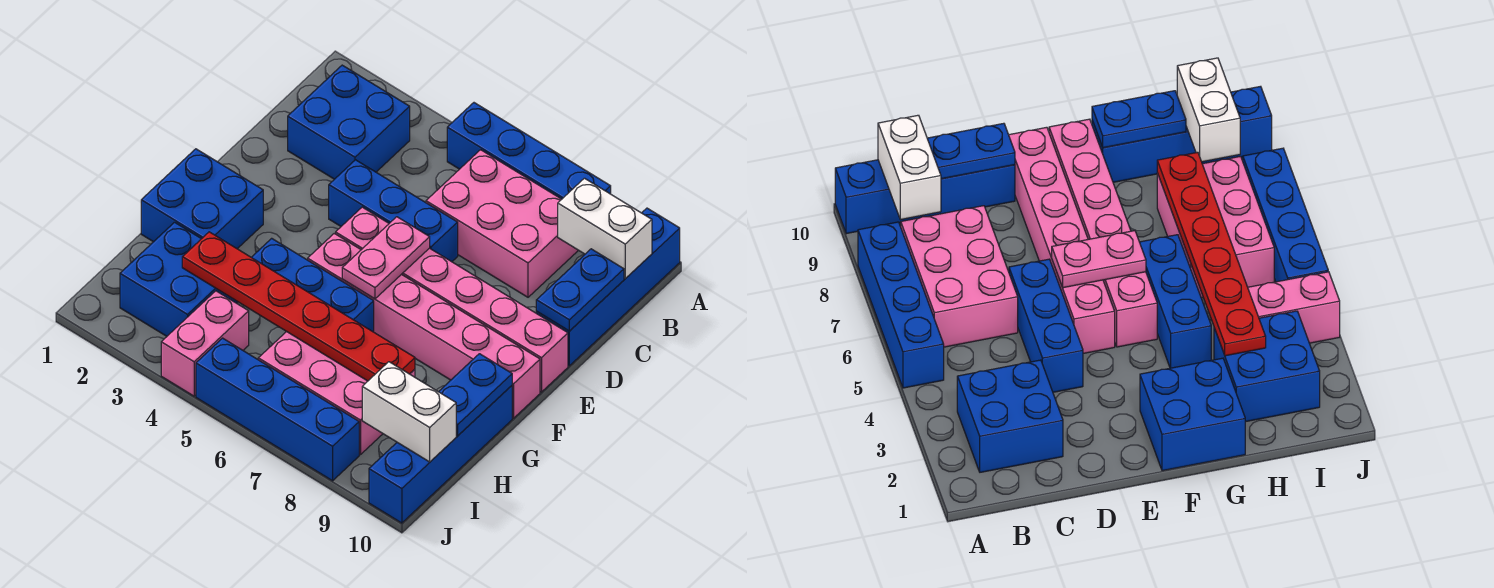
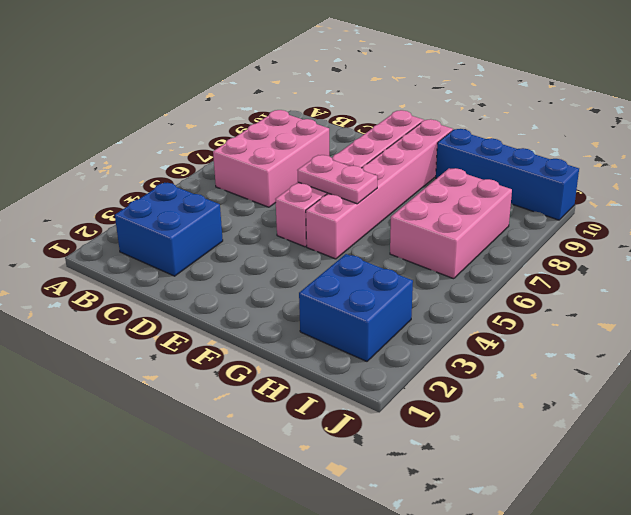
none -> blue brick A5:A8 level 1
none -> blue brick A10:D10 level 1
none -> blue brick D4:D6 level 1

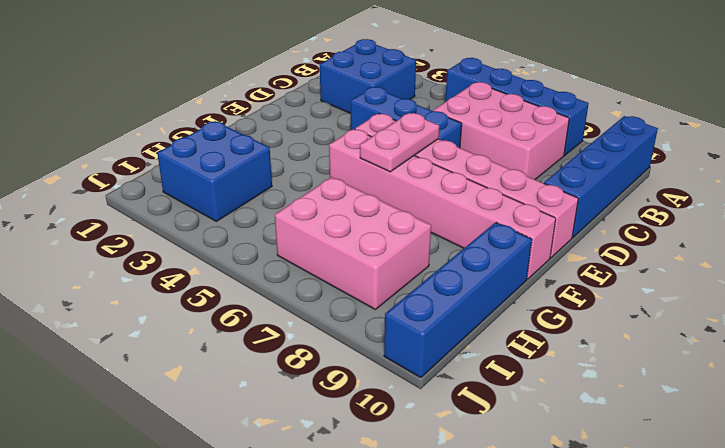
none -> blue brick F1:G2 level 1
none -> blue brick G4:G6 level 1
none -> pink brick I4:J4 level 1

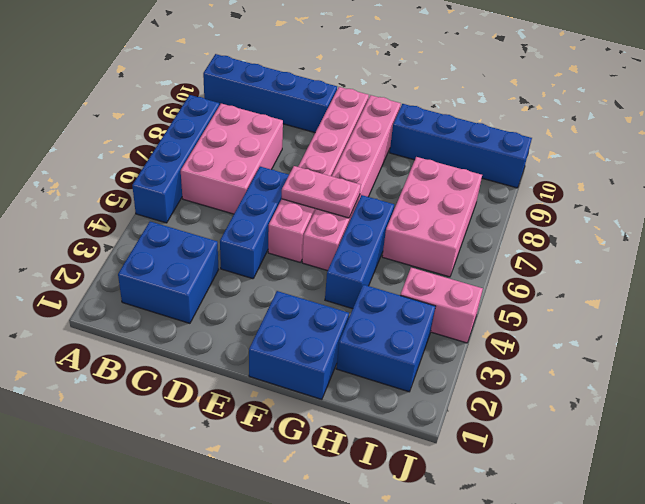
none -> blue brick J5:J8 level 1
none -> white brick B9:B10 level 2
none -> blue plate C10:D10 level 2

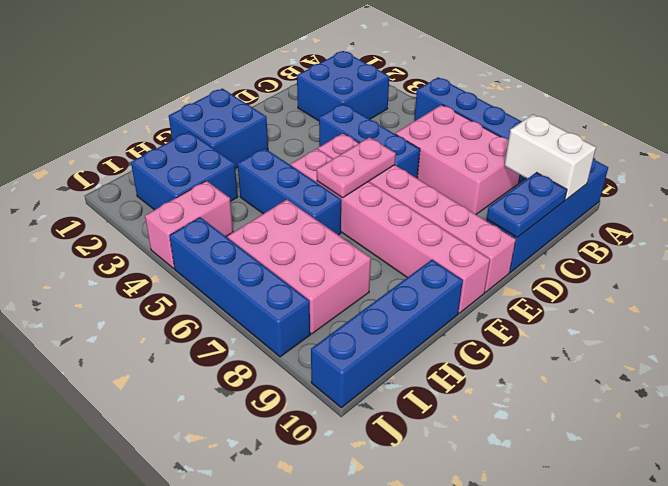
none -> blue plate G10:H10 level 2
none -> red plate H3:H8 level 2
none -> white brick I9:I10 level 2

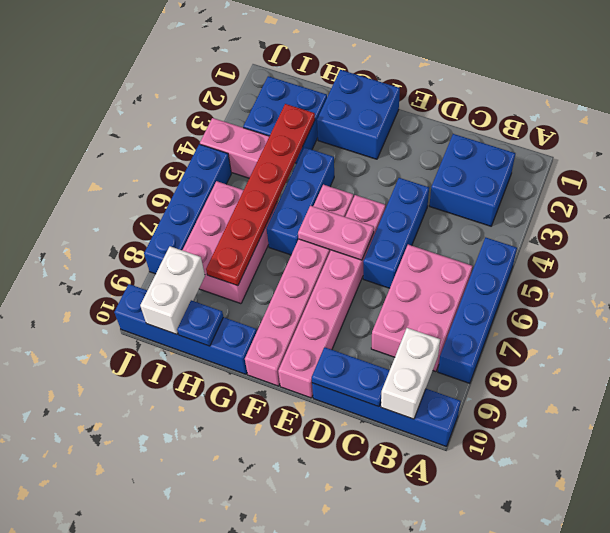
blue plate H10 level 2 -> blue plate G10:H10 level 2

